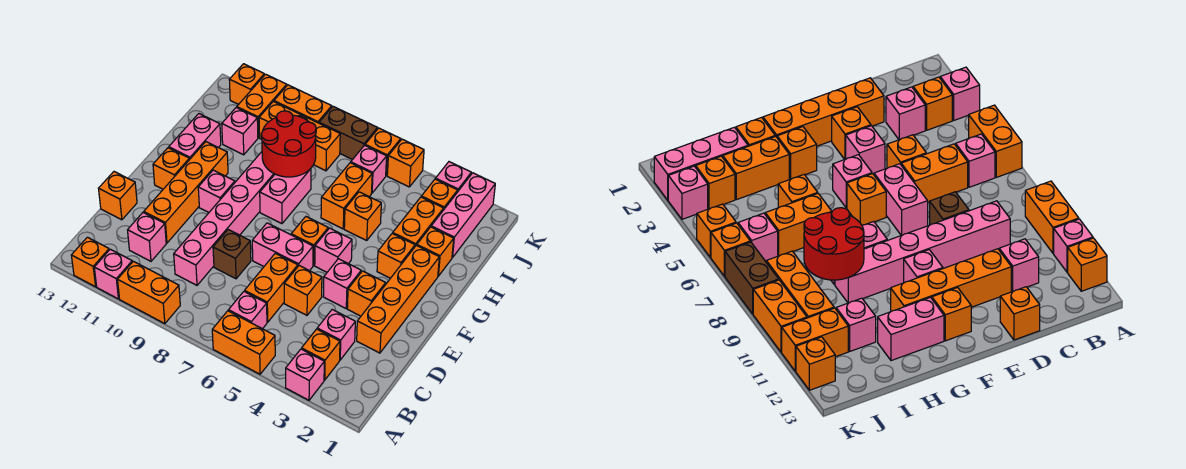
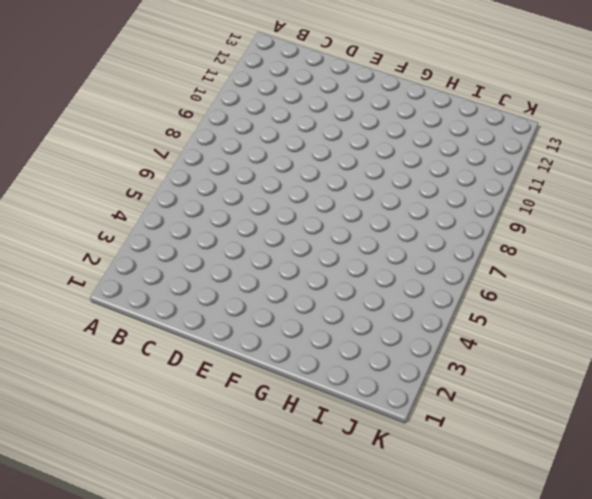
none -> pink brick A3 level 1
none -> orange brick A5:A6 level 1
none -> orange brick A9:A10 level 1
none -> pink brick A11 level 1

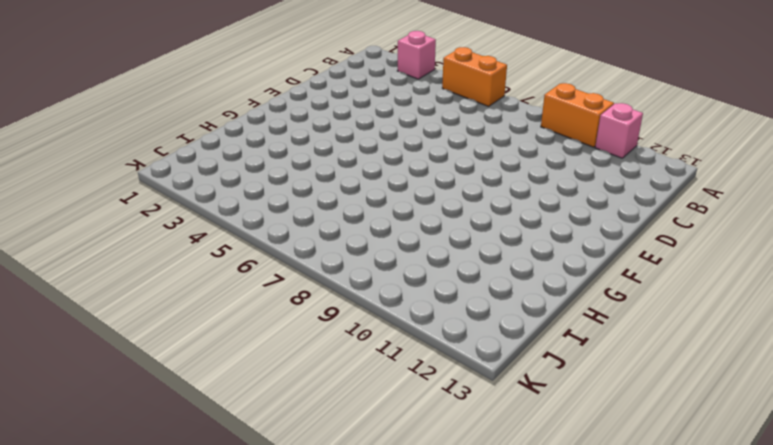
none -> orange brick A12 level 1
none -> orange brick B3 level 1
none -> pink brick B6 level 1
none -> pink brick C3 level 1

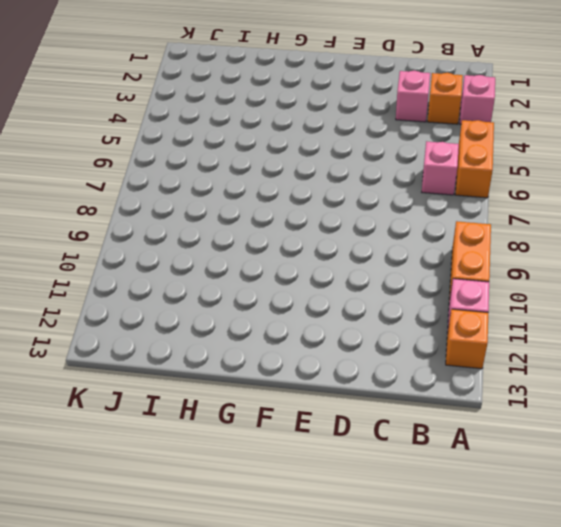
none -> orange brick C6:D6 level 1
none -> pink brick C9:H9 level 1
none -> pink brick C11 level 1
none -> orange brick D2:G2 level 1

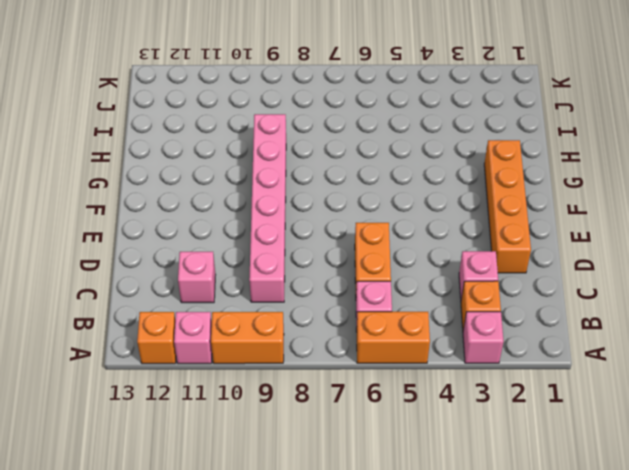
none -> orange brick D5 level 1
none -> brown brick D8 level 1
none -> orange brick D11:G11 level 1
none -> orange brick D13 level 1

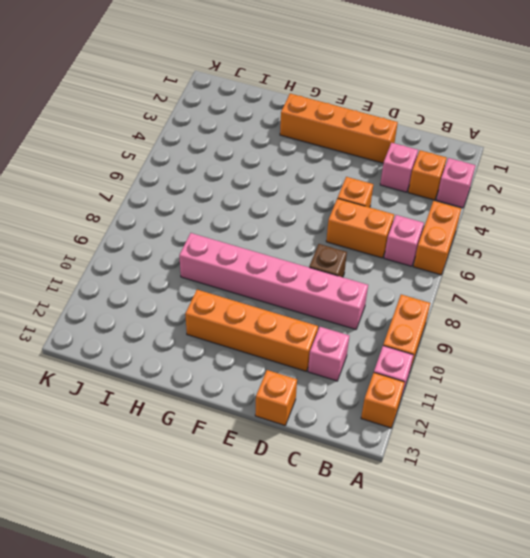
none -> orange brick E3 level 1
none -> pink brick E4 level 1
none -> pink brick E6:E7 level 1
none -> pink brick F5 level 1

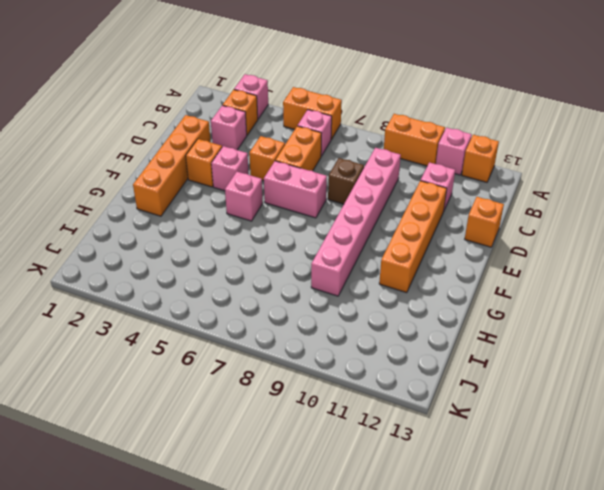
none -> orange brick F6 level 1
none -> pink brick F10 level 1
none -> orange brick F12 level 1
none -> orange brick G3 level 1

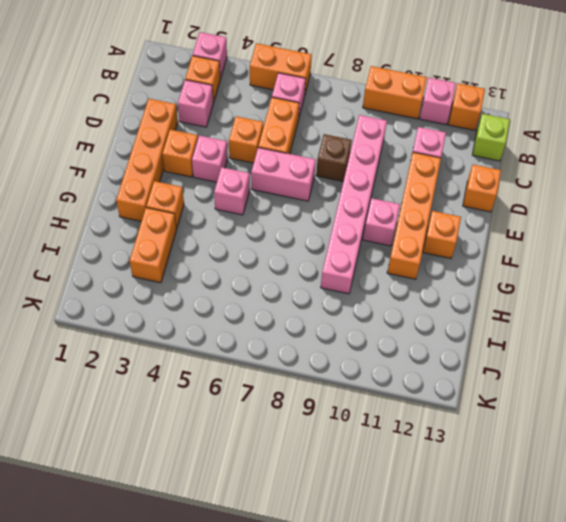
lime brick B13 level 1 -> none
none -> orange brick F6 level 1
none -> pink brick G8:H8 level 1
none -> pink brick G12:H12 level 1
none -> orange brick H2 level 1

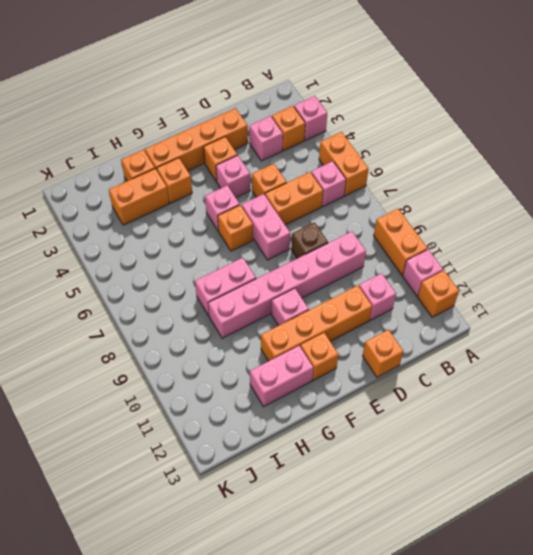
none -> orange brick H5 level 1
none -> orange brick H6:I6 level 1
none -> pink brick I2:K2 level 1
none -> pink brick I11 level 1

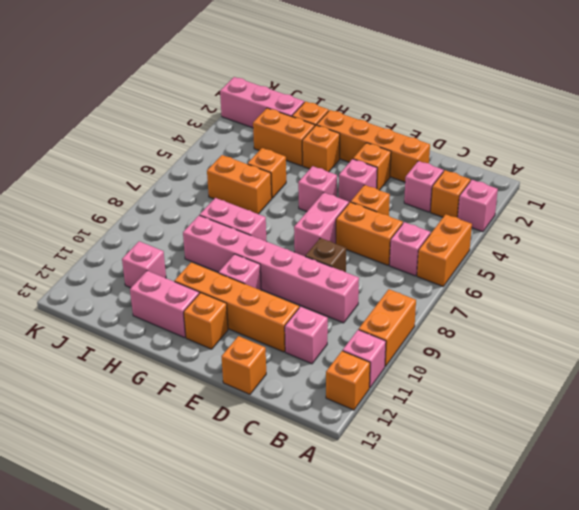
none -> orange brick F6 level 1
none -> orange brick J3 level 1
none -> pink brick J6 level 1
none -> orange brick J8:J10 level 1

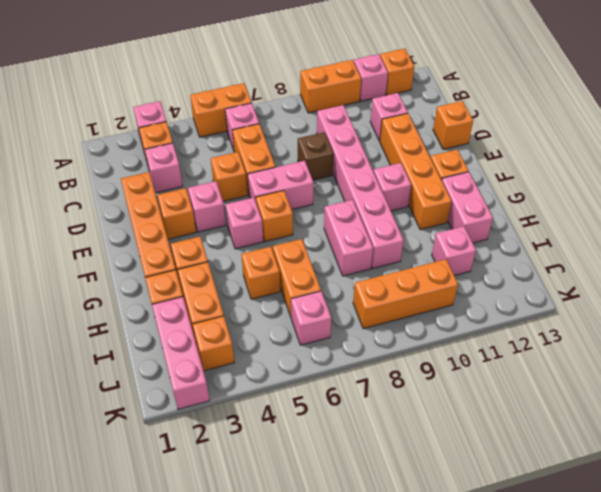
none -> orange brick J11:K11 level 1
none -> pink brick K3 level 1
none -> orange brick K5 level 1
none -> orange brick K6 level 1

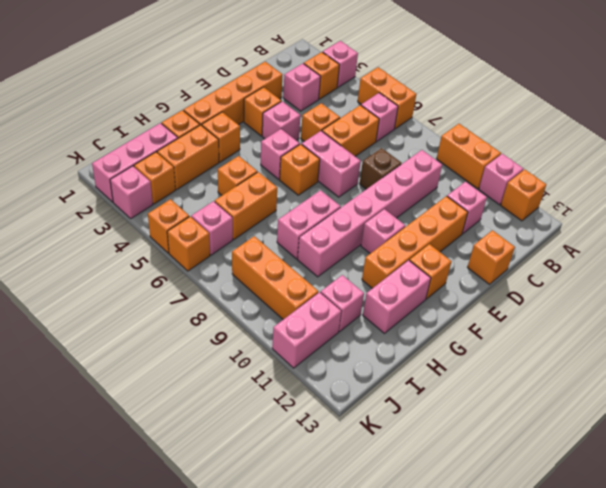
pink brick J11:K11 level 1 -> orange brick J11:K11 level 1
none -> brown brick K7:K8 level 1
none -> orange brick K9:K10 level 1
none -> orange brick K12 level 1
none -> red round brick H8:I9 level 2

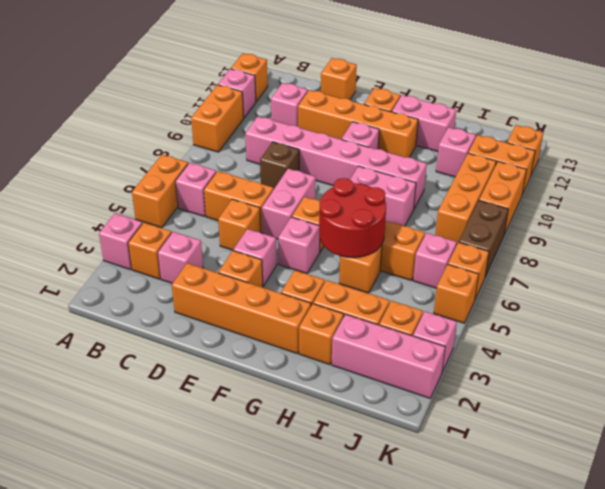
red round brick G5:H6 level 2 -> red round brick H8:I9 level 2

